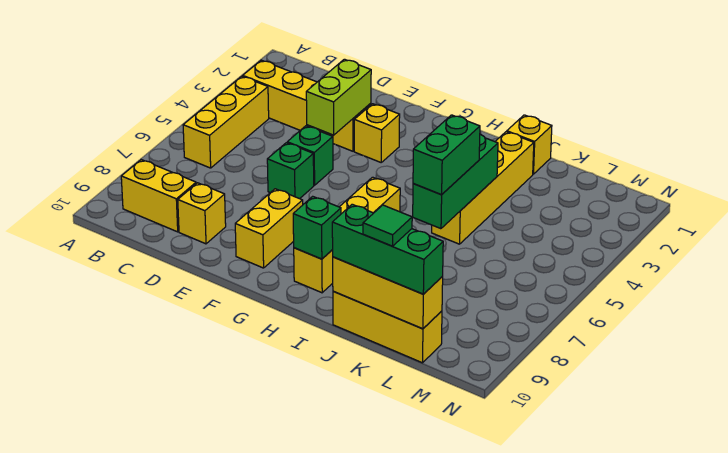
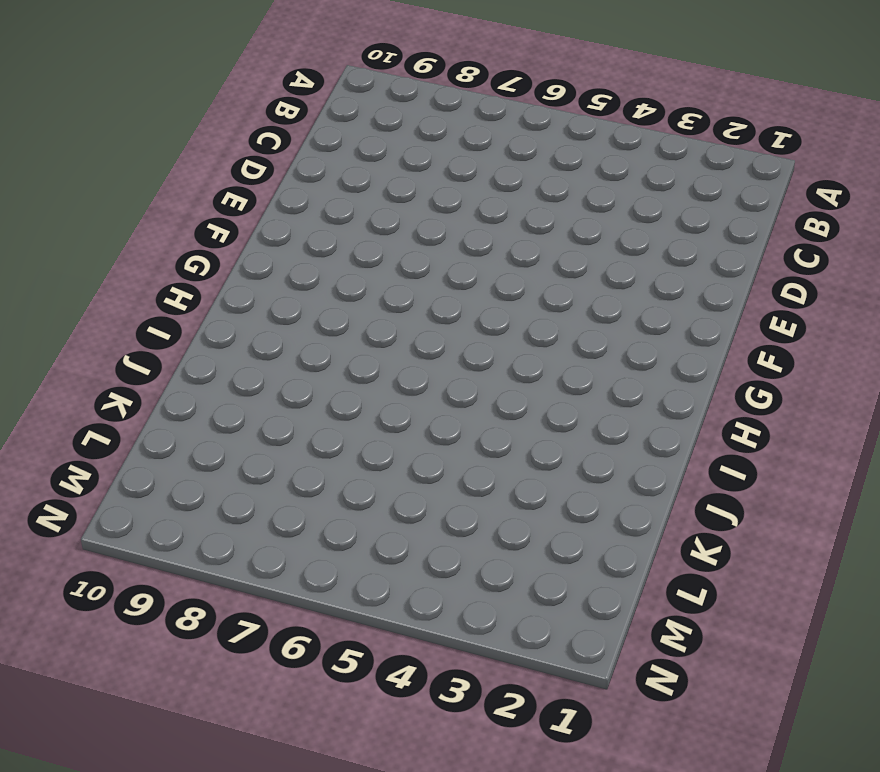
none -> yellow brick B3:E3 level 1
none -> yellow brick B4:B6 level 1
none -> yellow brick B9:C9 level 1

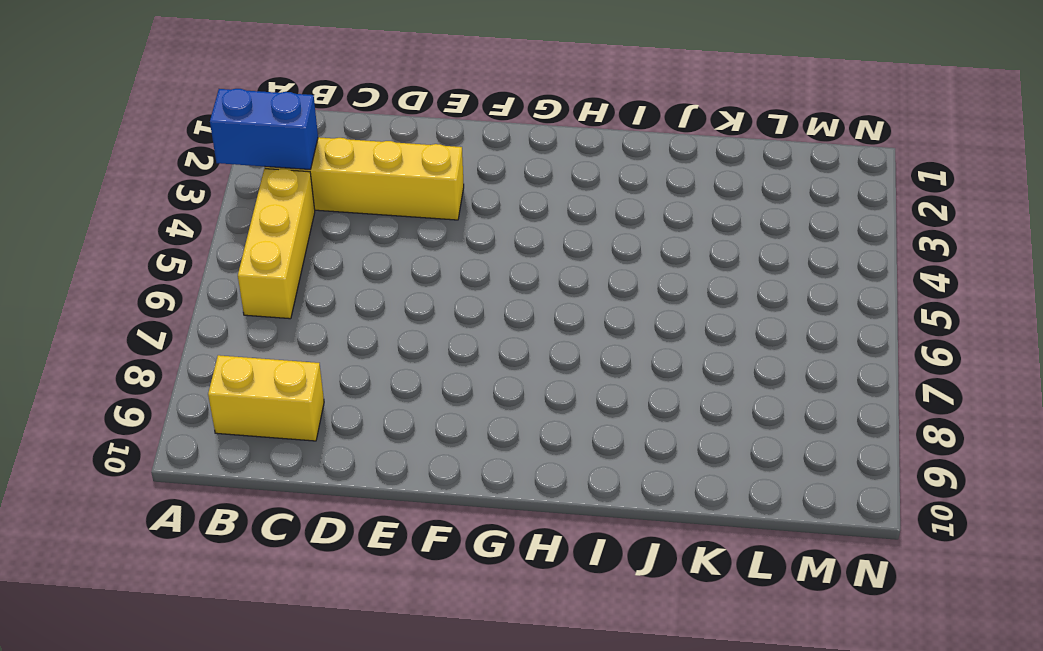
blue brick A3:B3 level 2 -> none
none -> yellow brick D9 level 1
none -> green brick E5 level 1
none -> green brick E6 level 1

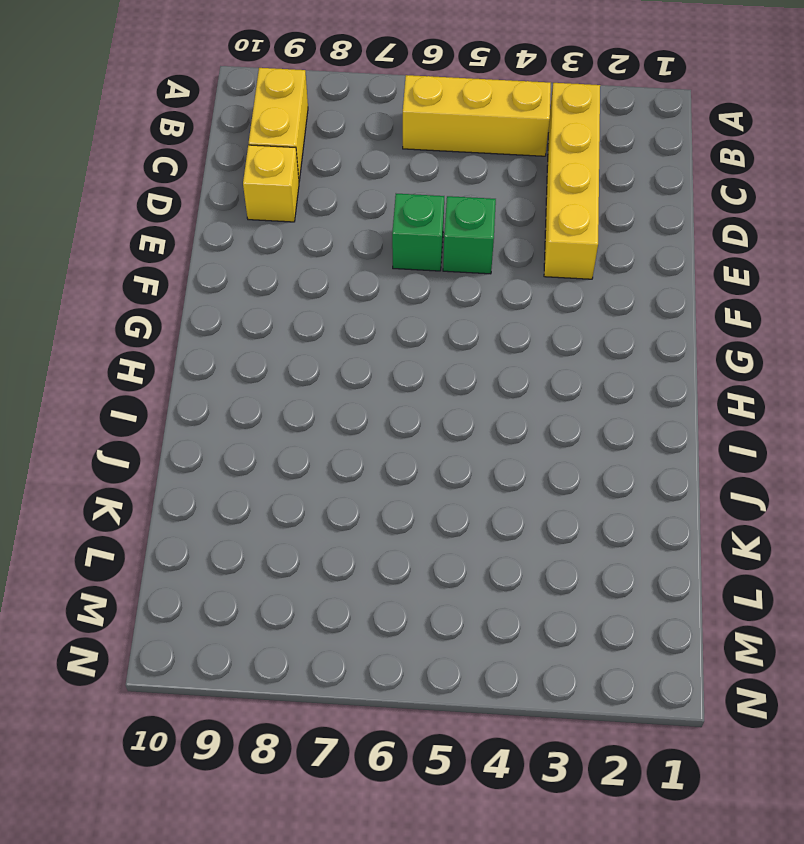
none -> yellow brick F3 level 1
none -> yellow brick F8:F9 level 1
none -> yellow brick H6:H9 level 1

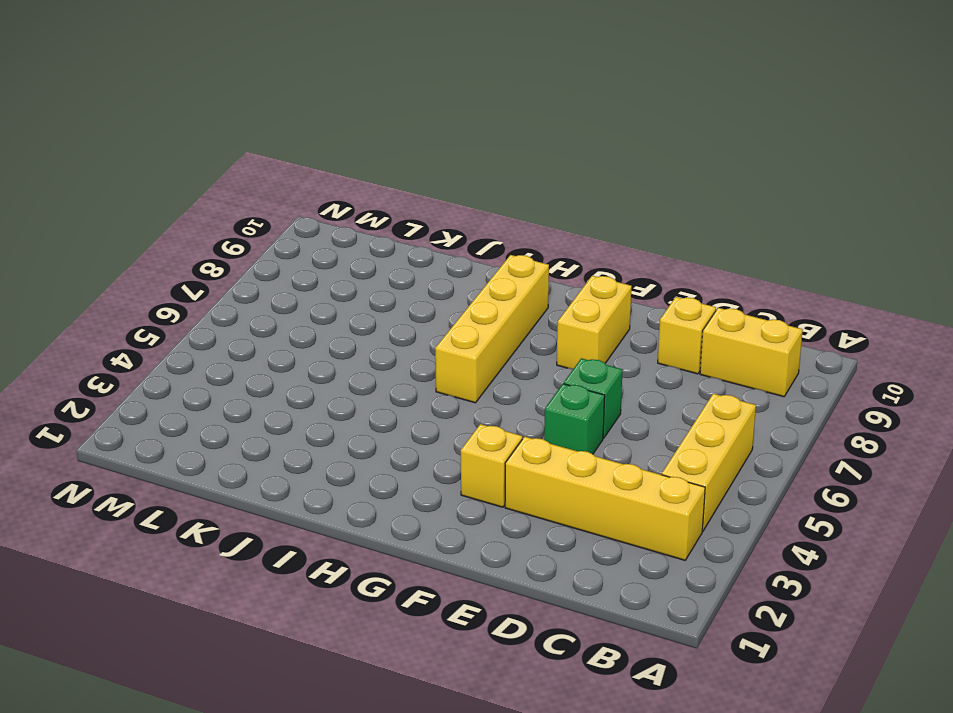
none -> yellow brick J1 level 1
none -> yellow brick J2:J5 level 1
none -> yellow brick J10:L10 level 1

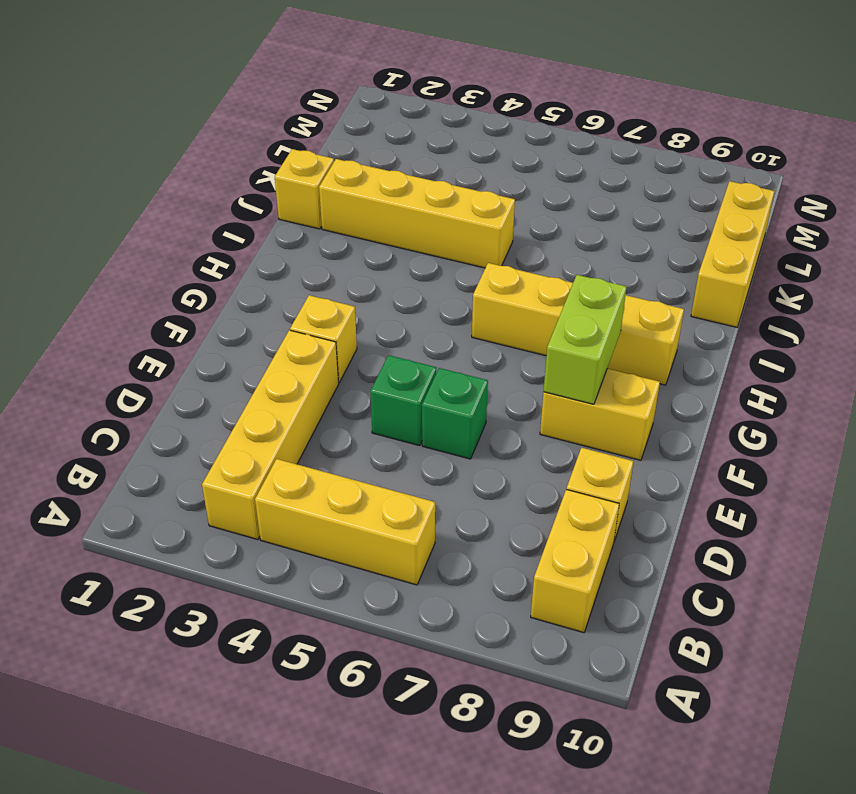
lime brick F8:G8 level 2 -> lime brick E3:E4 level 2
none -> green brick H9 level 2
none -> green brick J4:J6 level 2
none -> yellow brick J10:L10 level 2

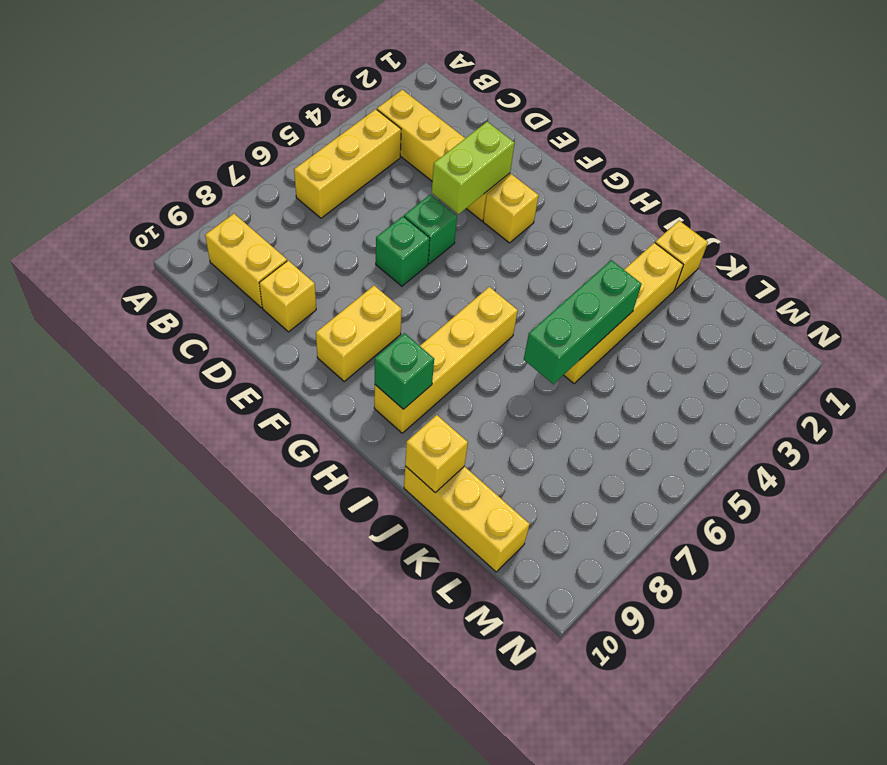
yellow brick J10 level 2 -> yellow brick J10:L10 level 2
none -> green brick J5:J6 level 3
none -> green brick J10:L10 level 3
none -> green tile K10 level 4

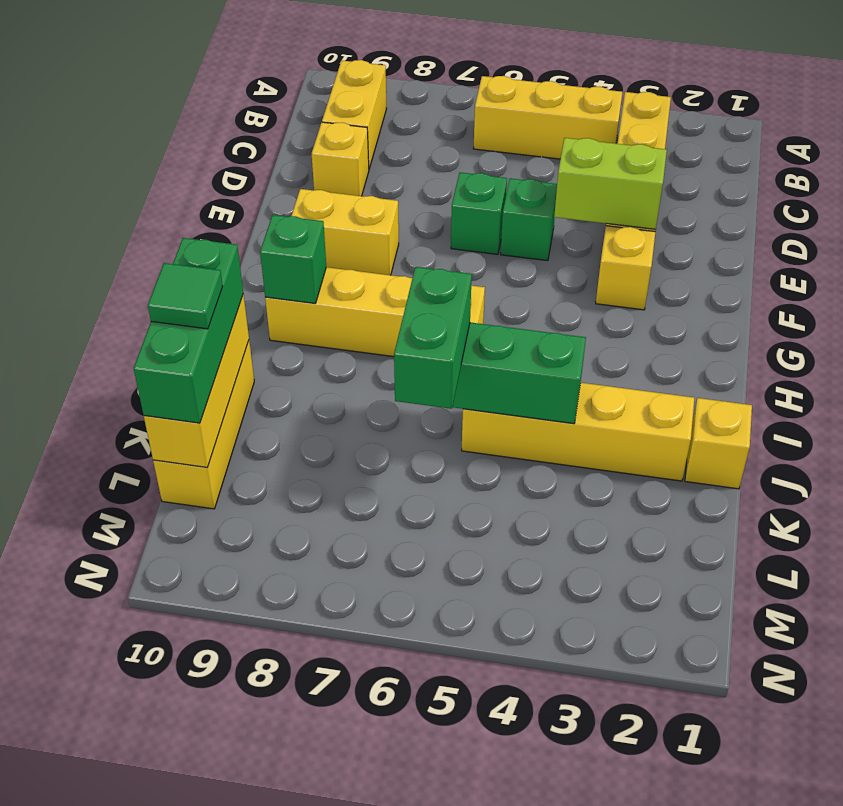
green brick J6:K6 level 3 -> green brick J5:J6 level 3

